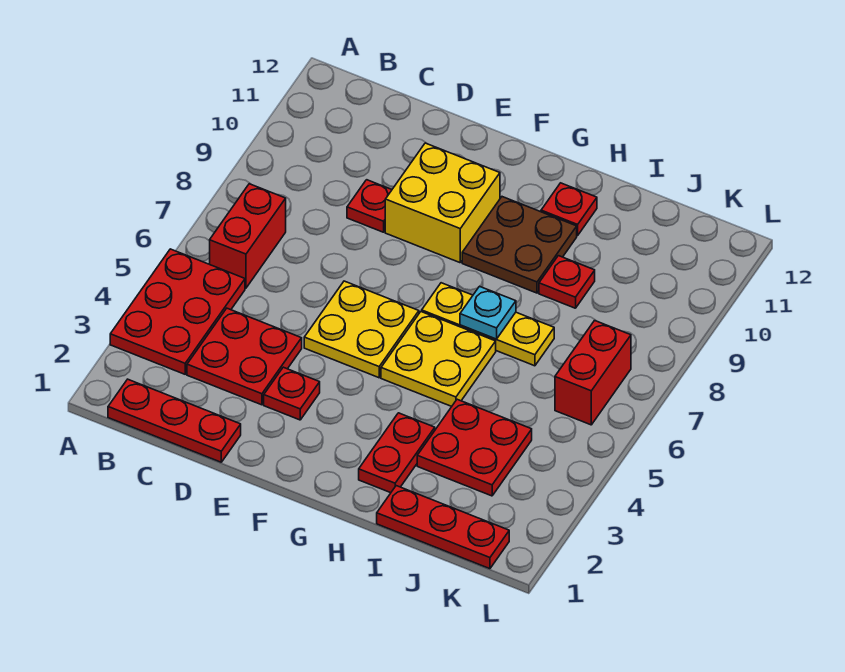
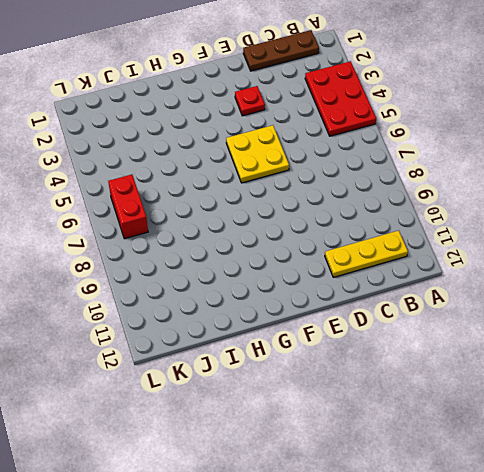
brown plate B1:D1 level 1 -> red plate B1:D1 level 1
yellow plate B11:D11 level 1 -> yellow plate G7:I7 level 1
none -> red brick B6:B7 level 1
none -> red plate C3:D4 level 1
none -> red plate D9 level 1

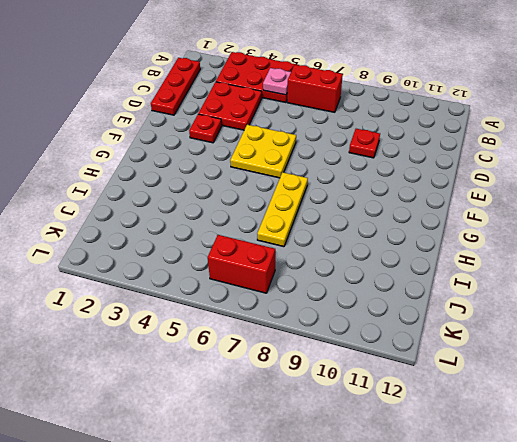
pink plate B5 level 2 -> none
none -> yellow brick E9:F10 level 1
none -> yellow plate G5:H6 level 1
none -> brown plate G9:H10 level 1

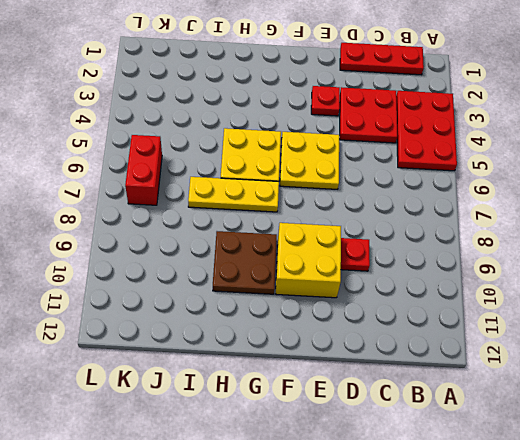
none -> red brick B6:B7 level 1
none -> red plate H2:H3 level 1
none -> red plate H11 level 1

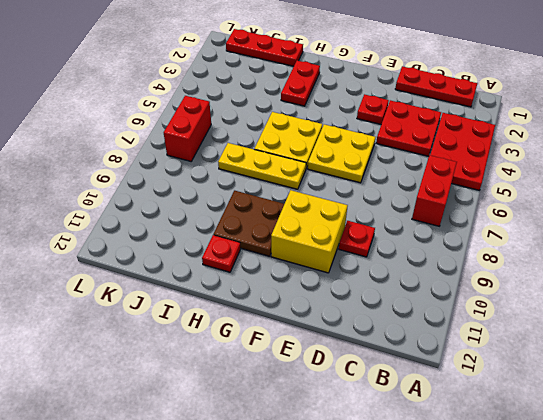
none -> red plate I3:J4 level 1
none -> red plate I9 level 1
none -> cyan plate H7 level 2

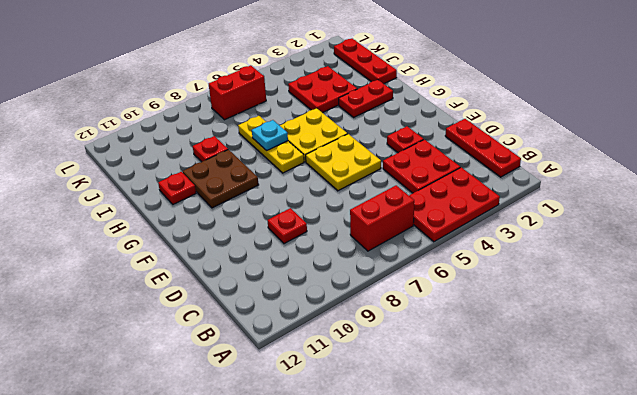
none -> yellow brick E9:F10 level 1

